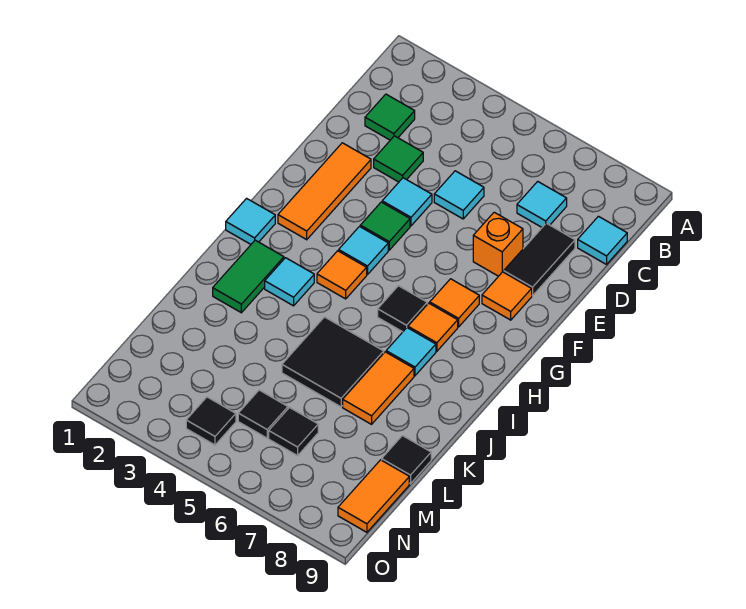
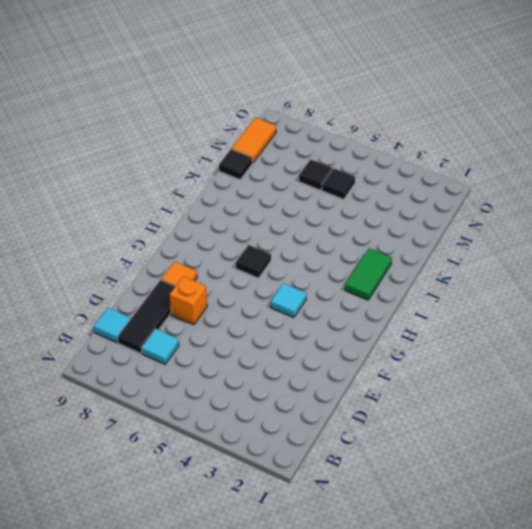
black tile C8:E8 level 1 -> black tile D8:E8 level 1
none -> green tile C2 level 1
none -> green tile D3 level 1
none -> cyan tile D5 level 1

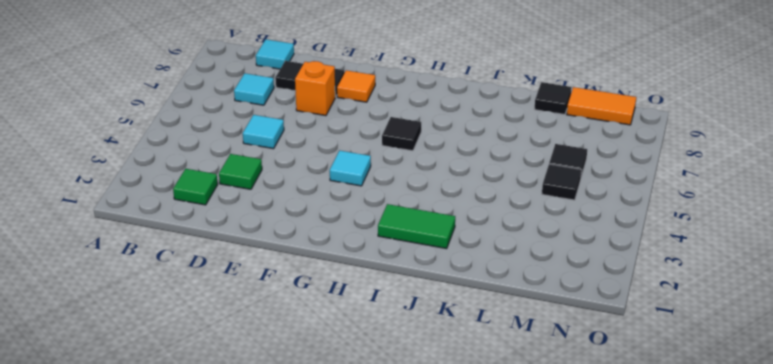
none -> orange tile E2:G2 level 1
none -> cyan tile E4 level 1
none -> green tile F4 level 1

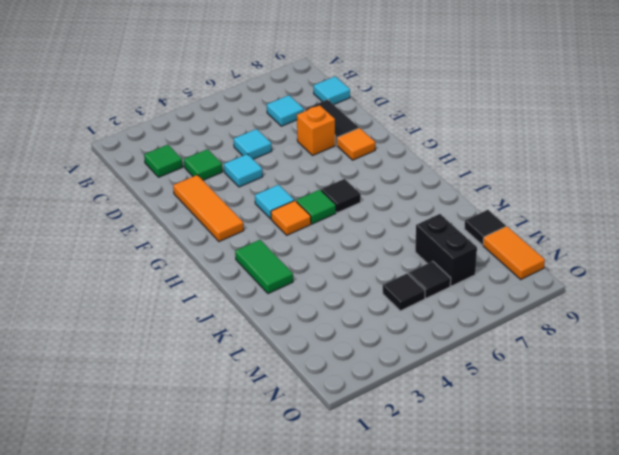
green tile H5 level 1 -> green tile F4 level 1
black brick L7:M7 level 1 -> none
none -> orange tile G7 level 1
none -> cyan tile H1 level 1
none -> orange tile H7 level 1

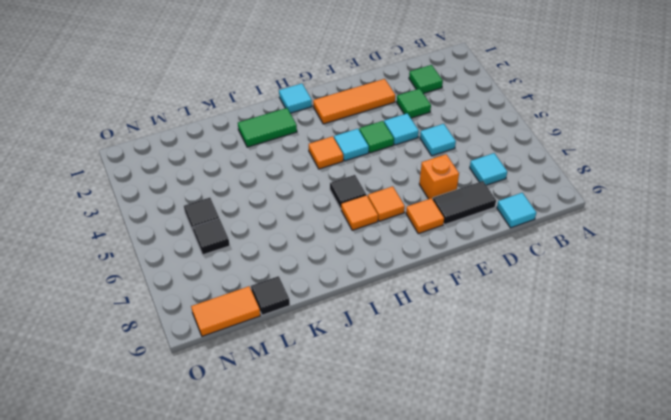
none -> cyan tile I3 level 1
none -> cyan tile I7 level 1
none -> black tile J5:K6 level 1

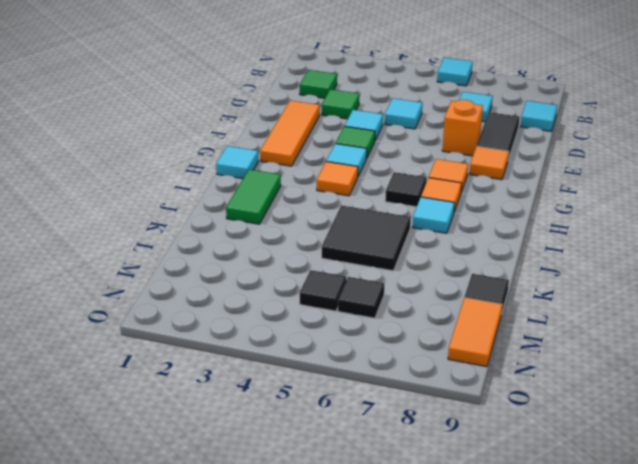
cyan tile A6 level 1 -> cyan tile I3 level 1
none -> orange tile J7:K7 level 1
none -> black tile N4 level 1

